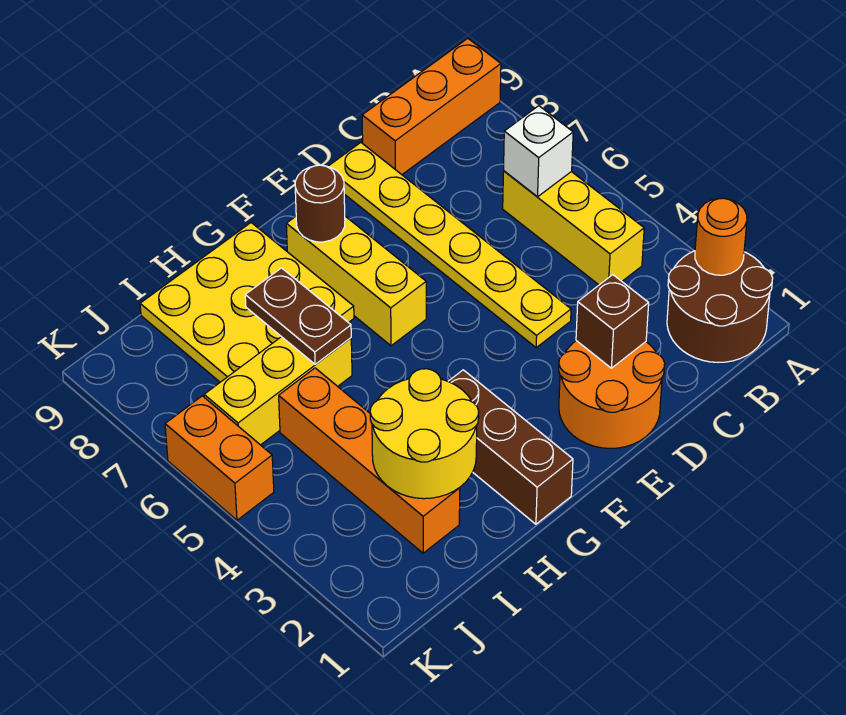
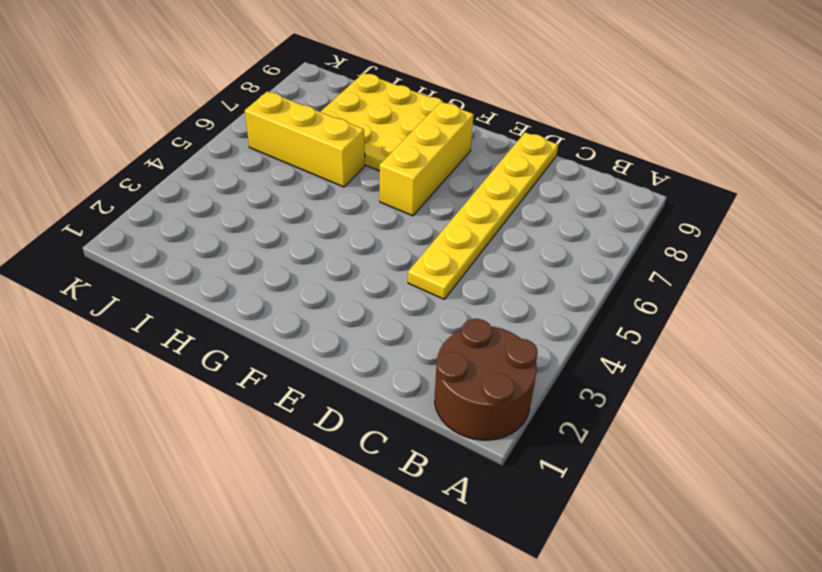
none -> orange brick A9:C9 level 1
none -> yellow brick B4:B6 level 1
none -> orange round brick D1:E2 level 1

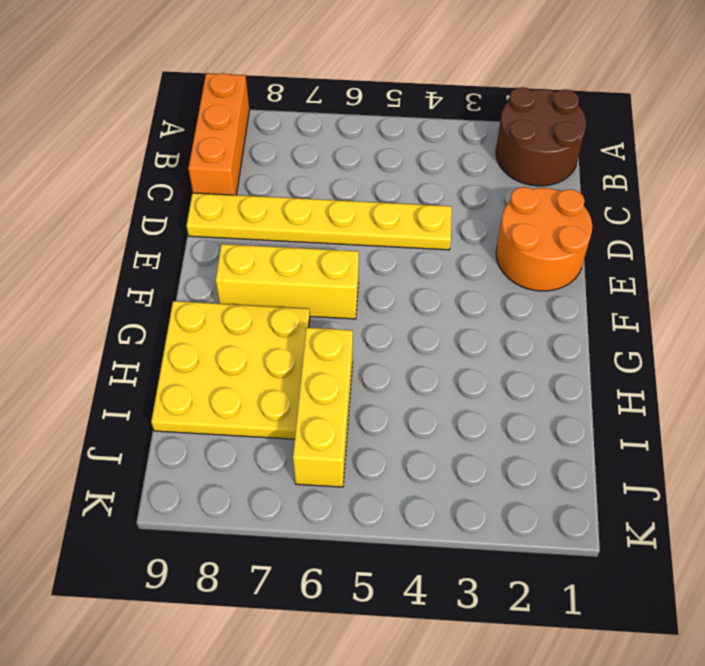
none -> yellow brick B4:B6 level 1
none -> brown brick G1:G3 level 1
none -> orange brick I2:I5 level 1

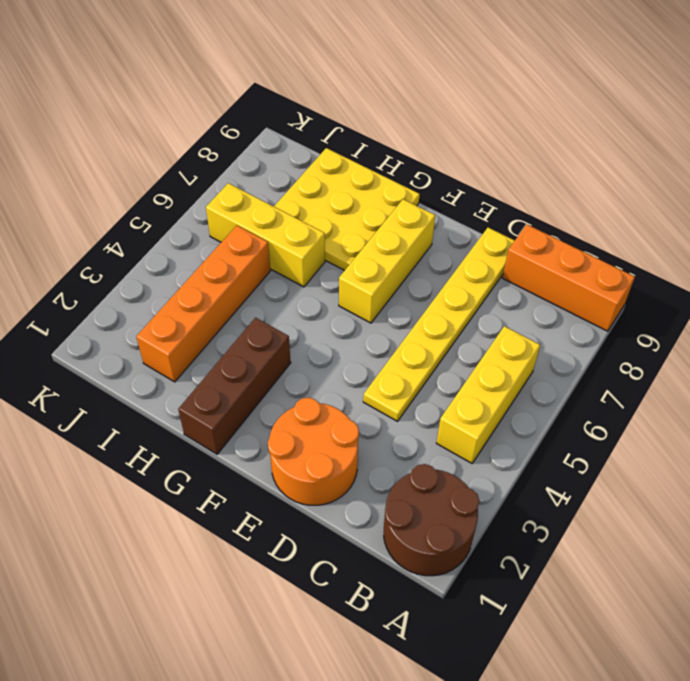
none -> orange brick K5:K6 level 1
none -> orange round brick A2 level 2
none -> white brick B6 level 2

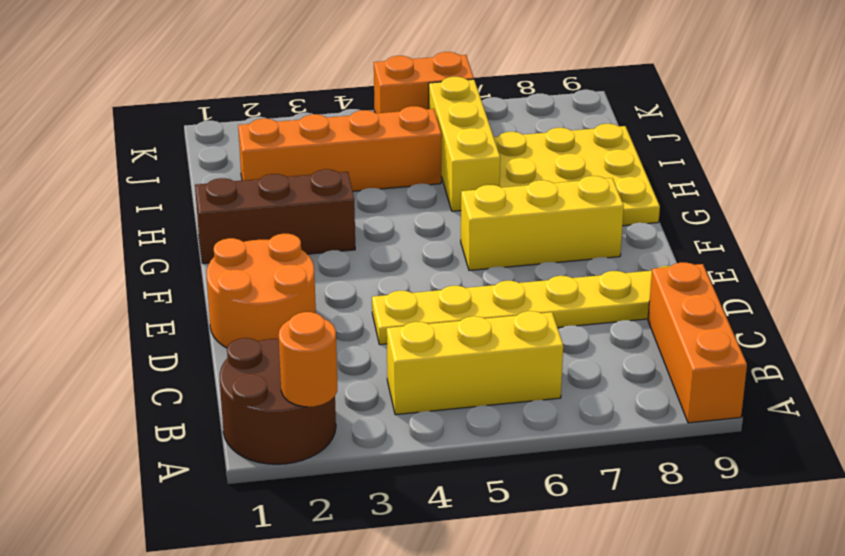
none -> white brick B6 level 2
none -> brown brick D2 level 2
none -> brown round brick F8 level 2

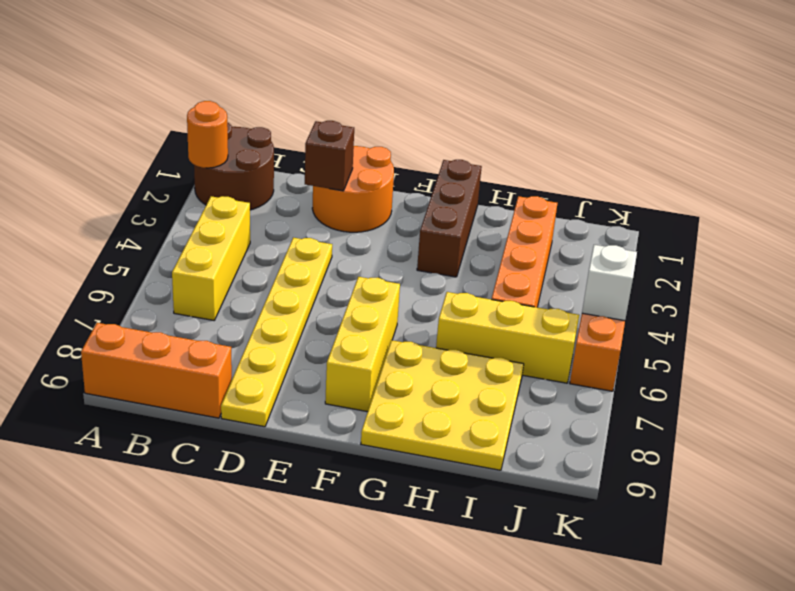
white brick K5 level 2 -> white brick B6 level 2
none -> brown round brick F8 level 2
none -> yellow round brick H2:I3 level 2
none -> brown plate H6:H7 level 2

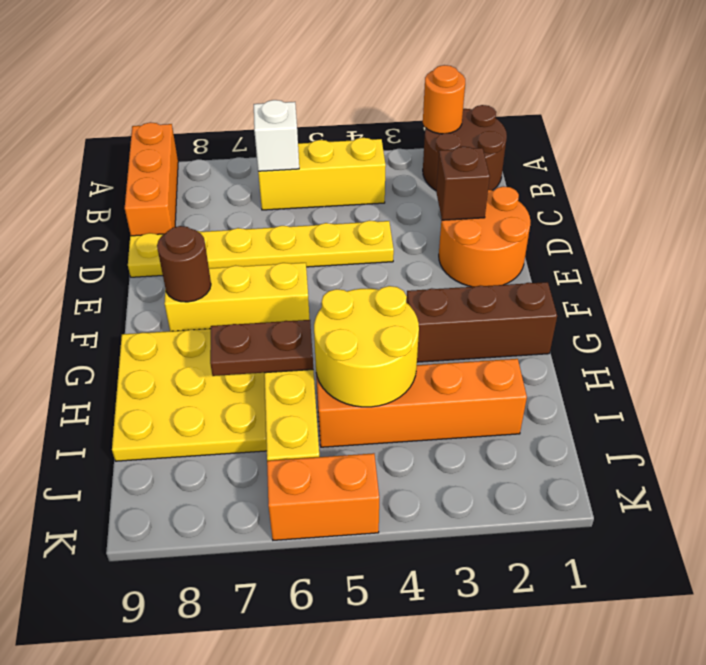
yellow round brick H4:I5 level 2 -> yellow round brick H2:I3 level 2

